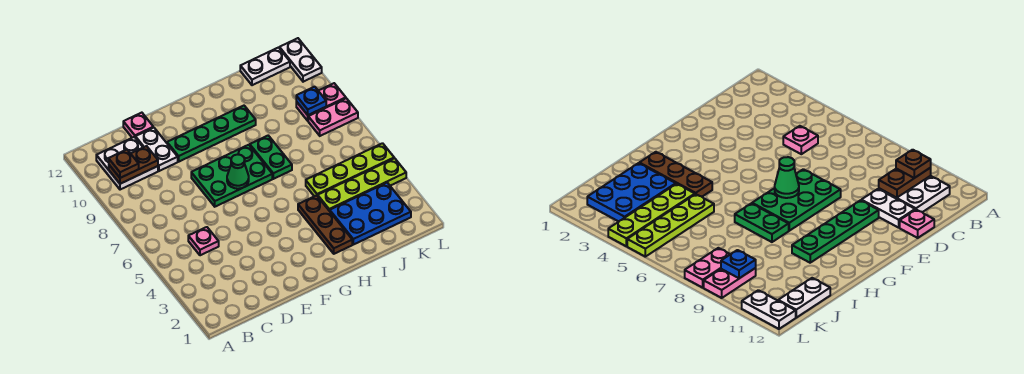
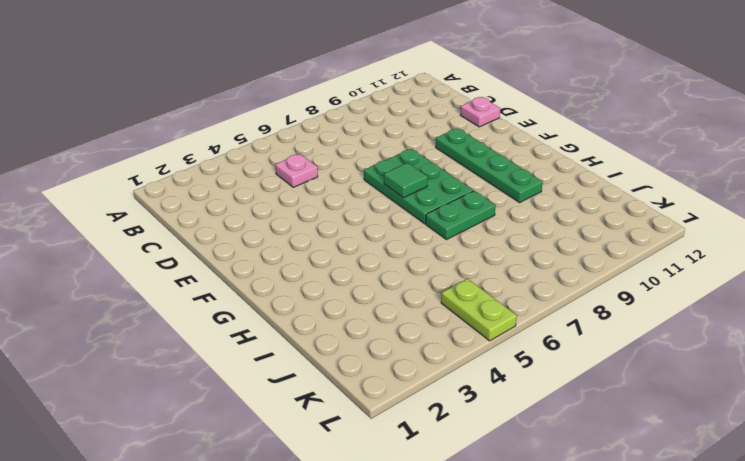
green tile F7 level 2 -> green cone F7 level 2
lime plate K5:L5 level 1 -> lime plate I5:L5 level 1
none -> white plate B10:C11 level 1
none -> white plate D10:D11 level 1
none -> brown plate H2:H4 level 1

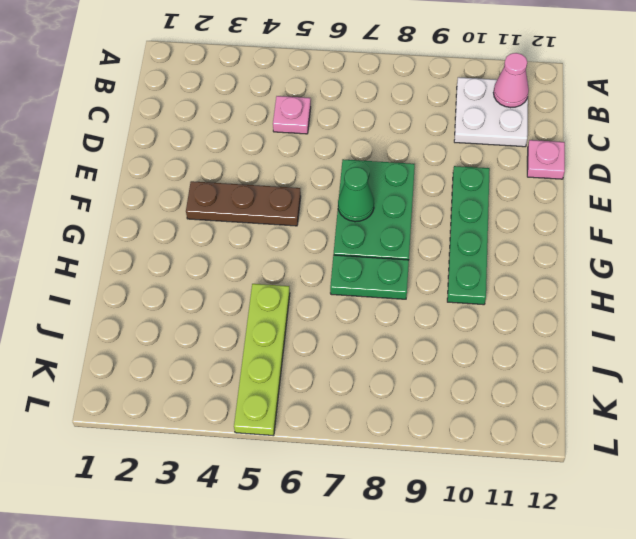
pink cone B11 level 2 -> none
brown plate F3:F5 level 1 -> brown plate H2:H4 level 1
none -> white plate D10:D11 level 1
none -> blue plate I2:K3 level 1
none -> lime plate I4:L4 level 1

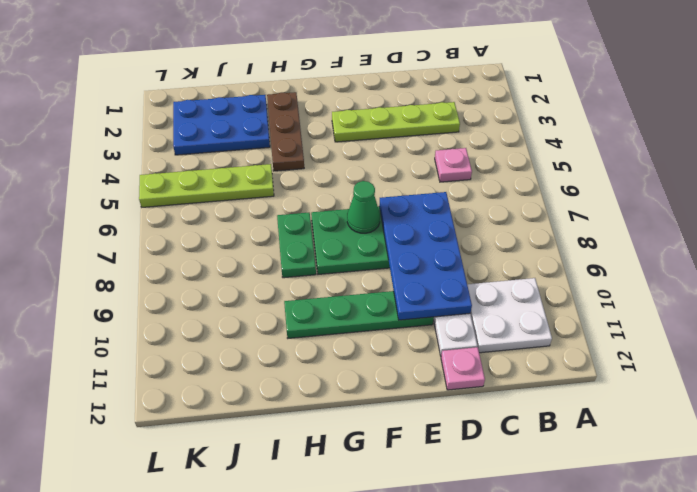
lime plate C3:F3 level 1 -> lime plate I4:L4 level 1
blue plate D7:E10 level 2 -> none
none -> white plate J12:K12 level 1
none -> pink plate K8:L8 level 1
none -> pink plate K9:L9 level 1

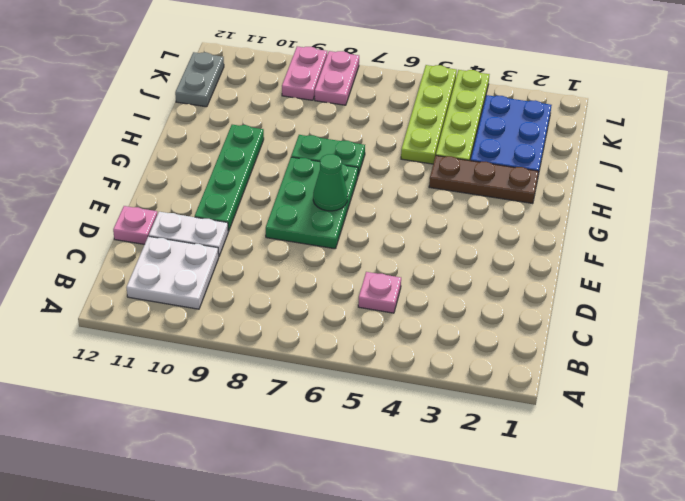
grey plate J12:K12 level 1 -> white plate J12:K12 level 1
none -> white plate L11:L12 level 1
none -> brown plate B10:C10 level 2
none -> blue plate K9 level 2

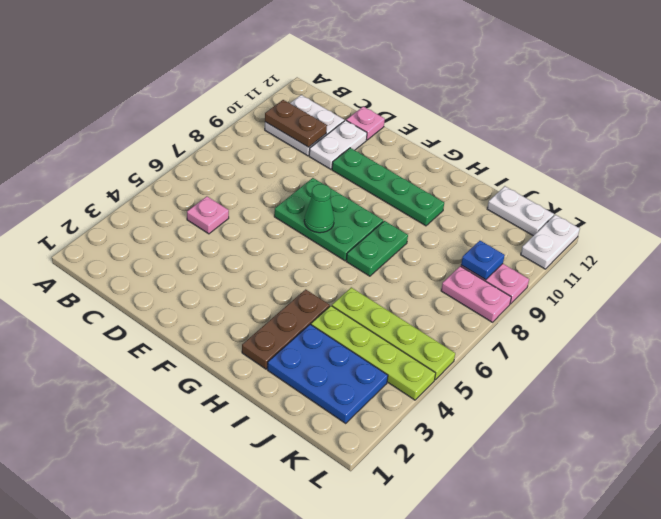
none -> brown plate B10 level 3

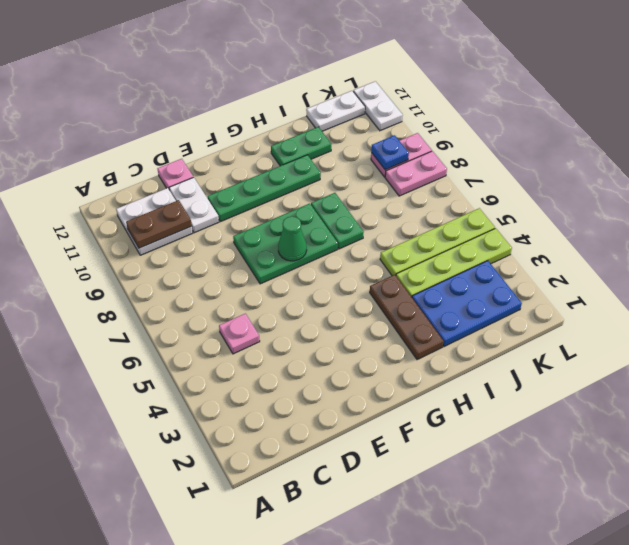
green plate H11:I11 level 1 -> none
none -> brown plate B10 level 3

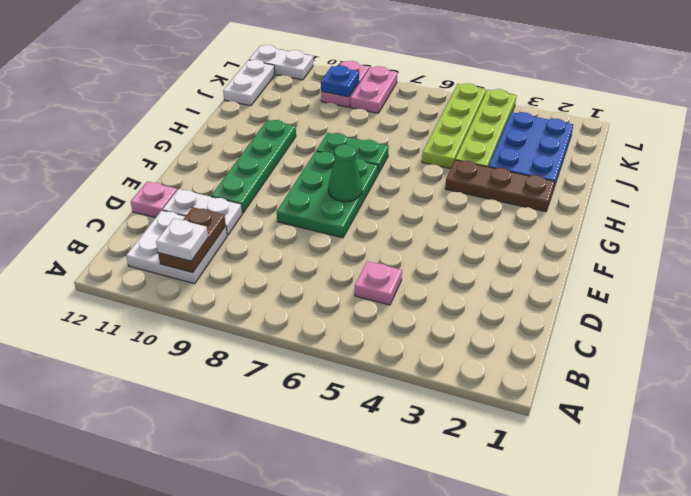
white plate B10 level 3 -> brown plate B10 level 3

